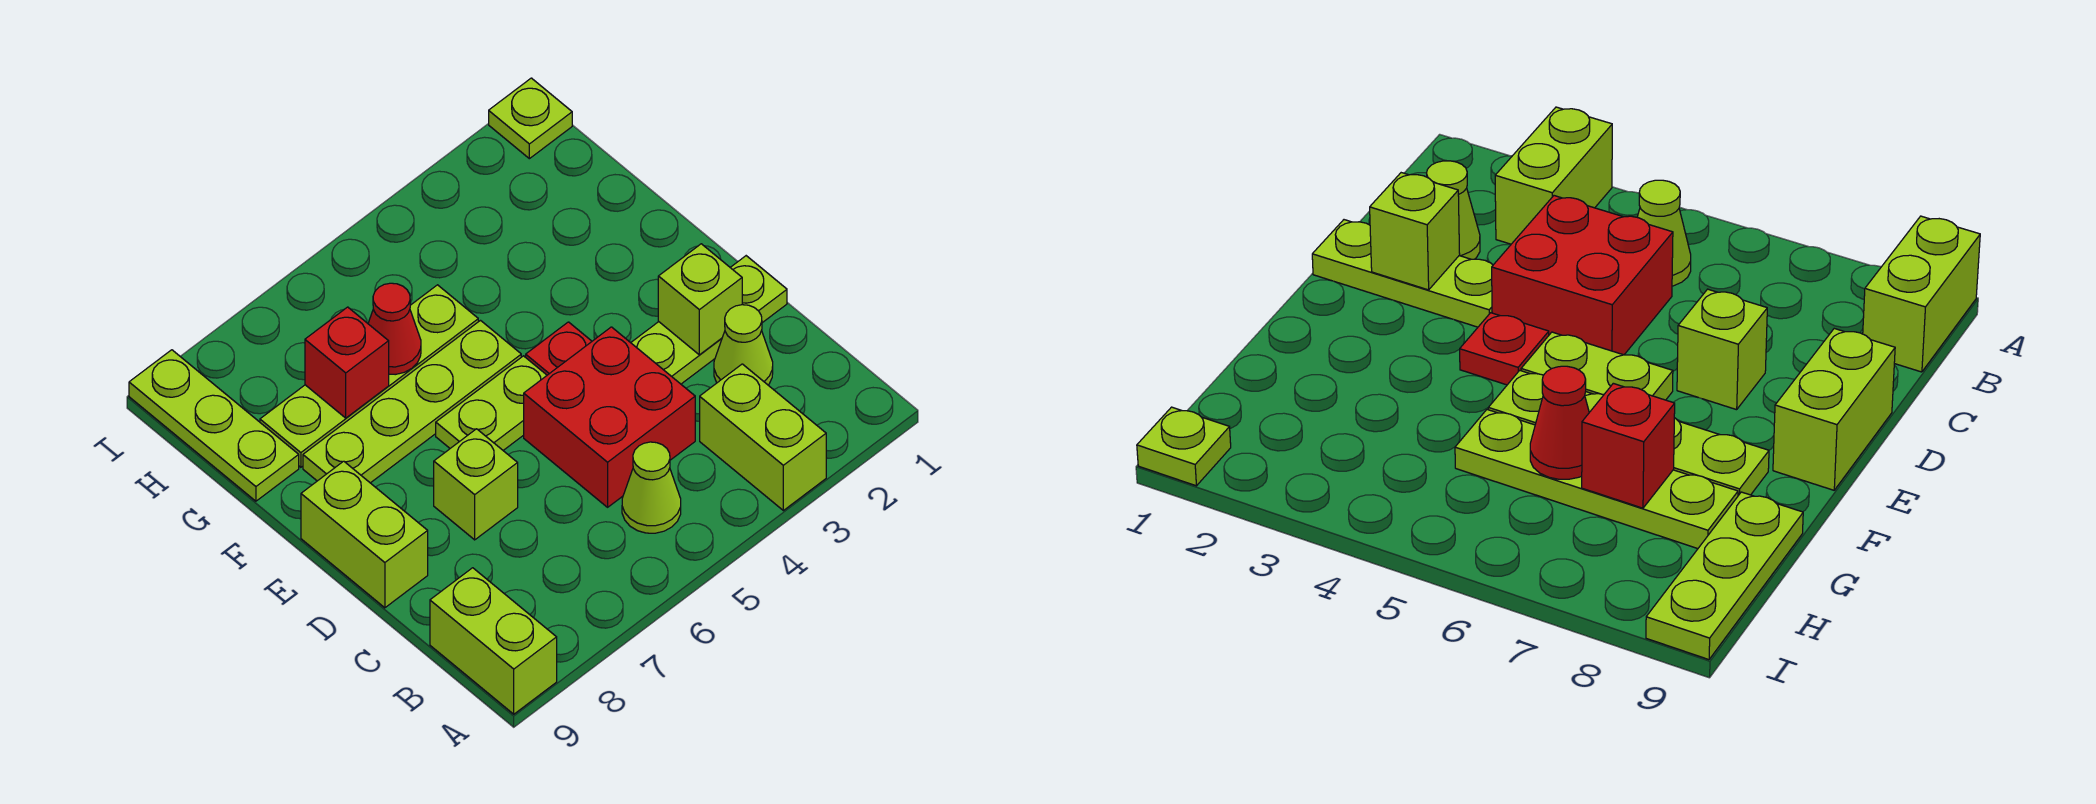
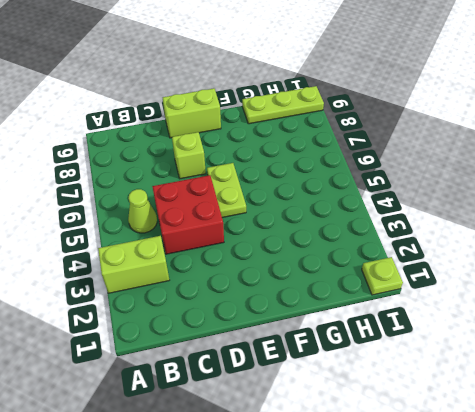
none -> lime brick A9:B9 level 1
none -> lime cone C2 level 1
none -> lime plate D1:D3 level 1

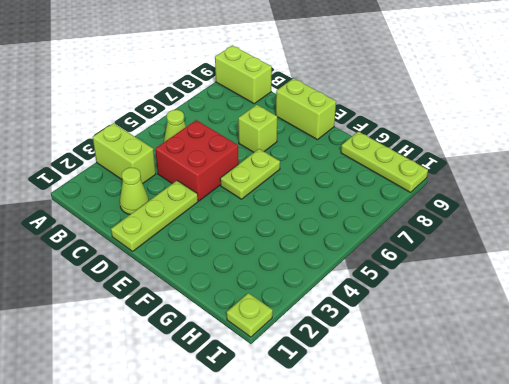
none -> red plate E4 level 1
none -> lime plate F5:F8 level 1
none -> lime plate G5:G8 level 1

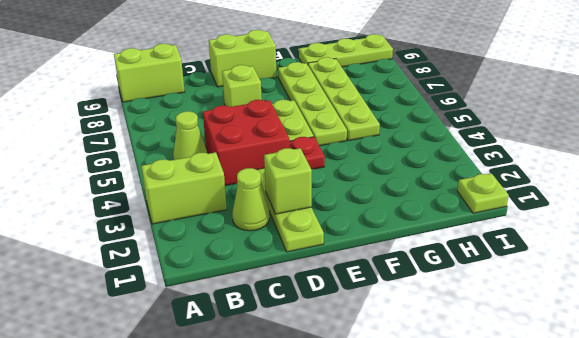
none -> red cone G6 level 2
none -> red brick G7 level 2

